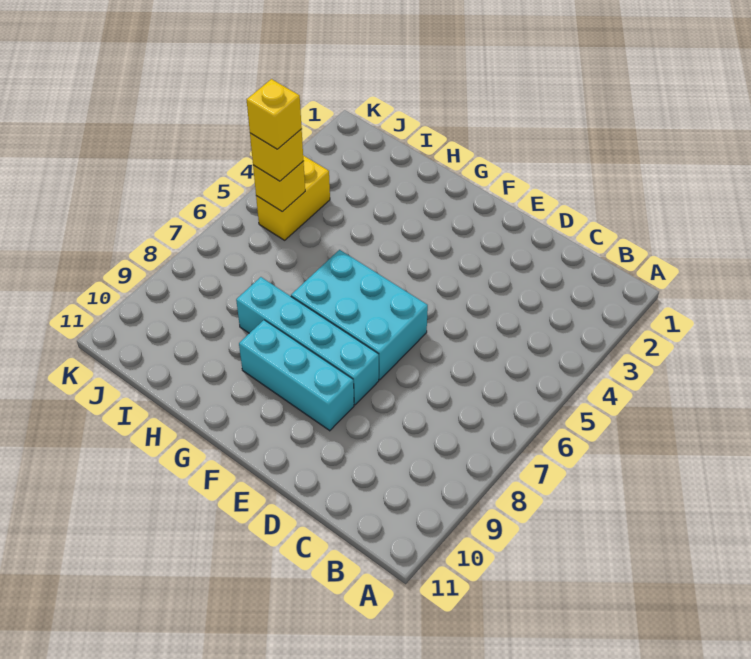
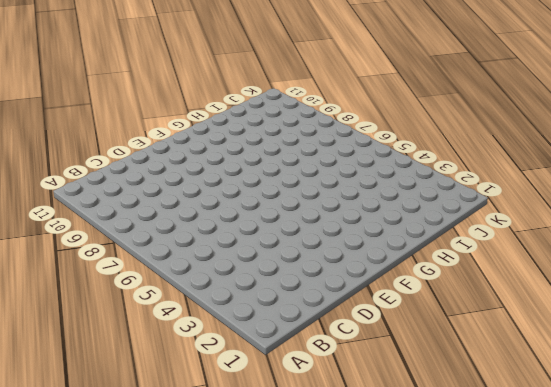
none -> cyan brick E6:G7 level 1
none -> cyan brick E8:H8 level 1

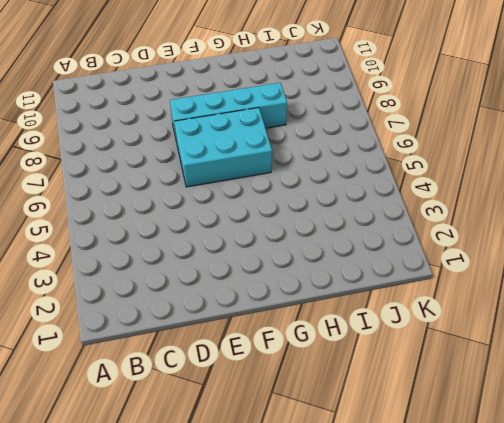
none -> cyan brick E9:G9 level 1
none -> yellow brick J4:J5 level 1

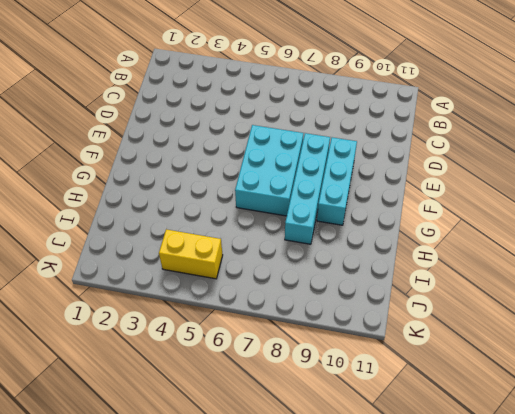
none -> yellow brick J5 level 2
none -> yellow brick J5 level 3

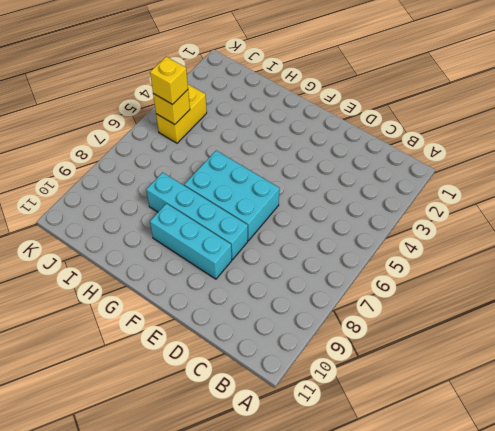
none -> yellow brick J5 level 4

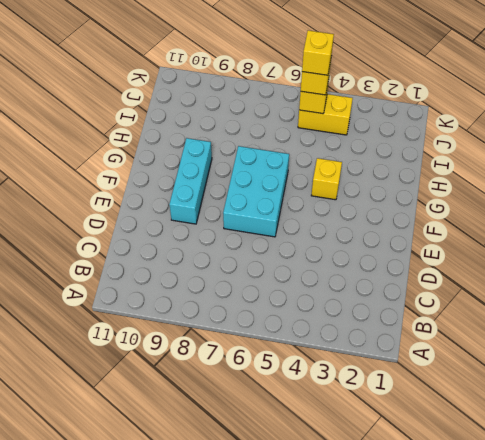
yellow brick G4 level 1 -> none
none -> cyan brick E8:H8 level 1

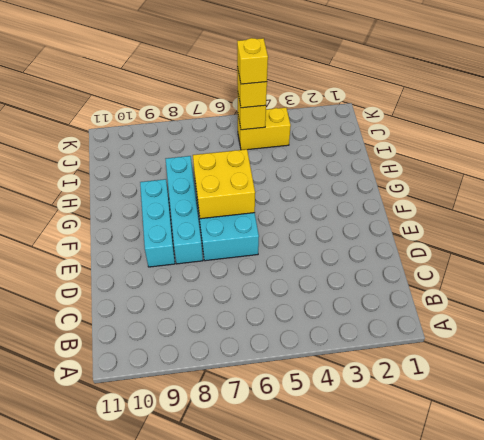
yellow brick F6:G7 level 2 -> none

